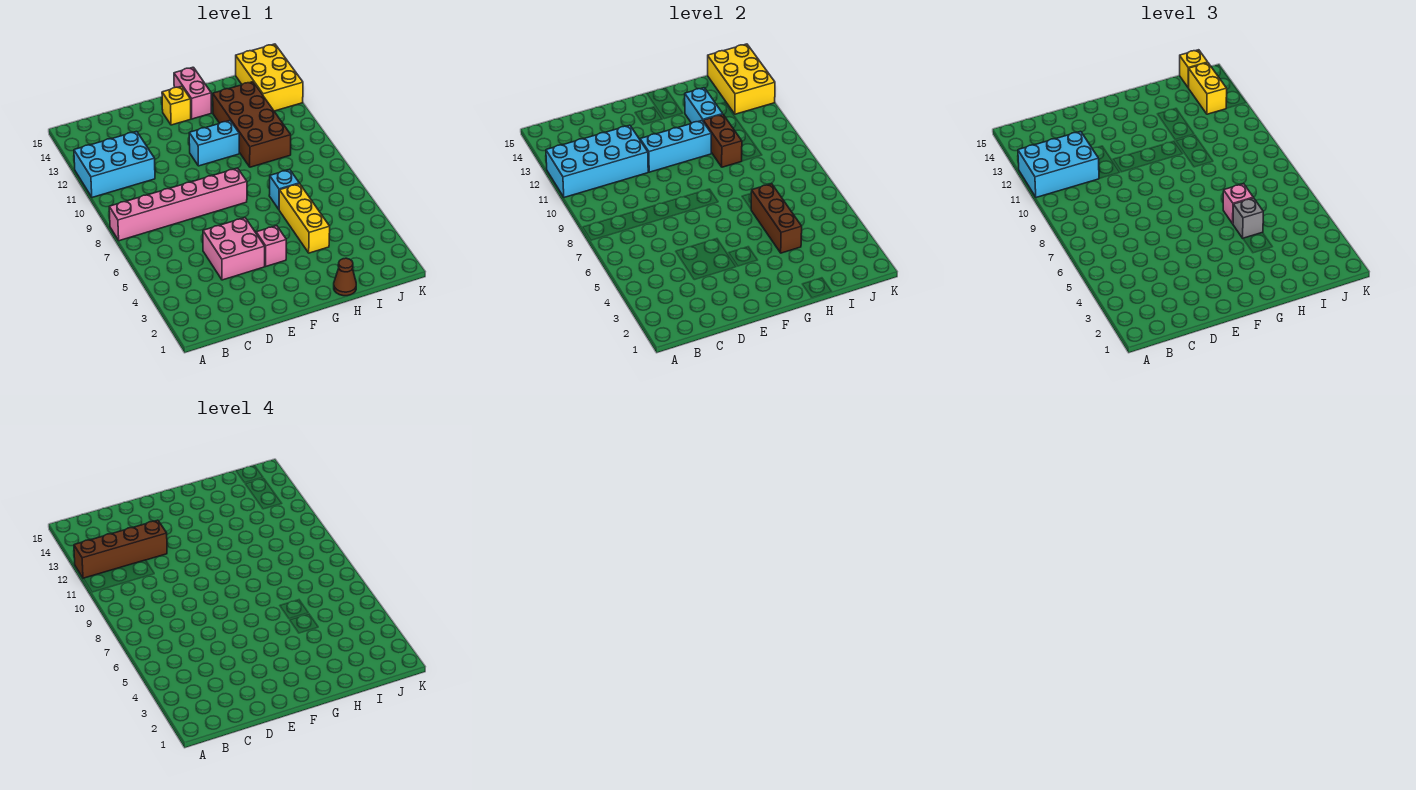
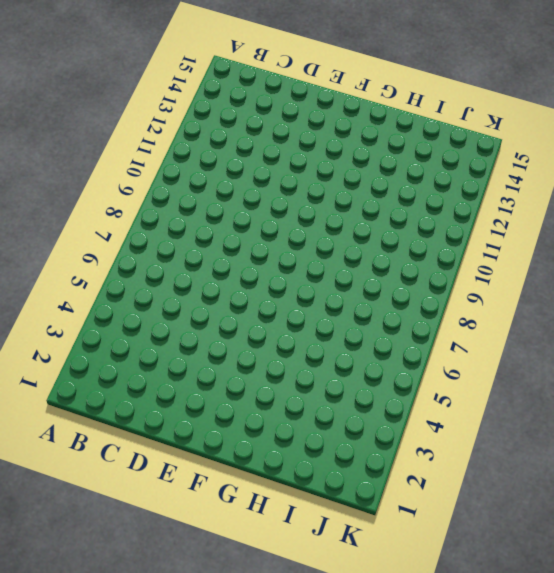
none -> pink brick A8:F8 level 1
none -> cyan brick A11:C12 level 1
none -> pink brick D4:E5 level 1

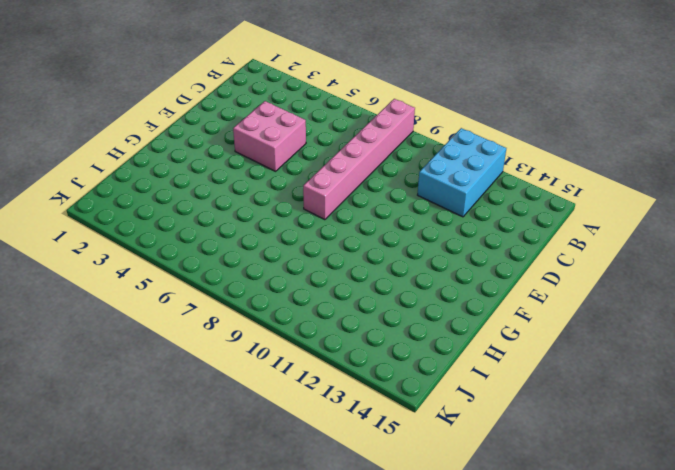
none -> pink brick F4 level 1
none -> cyan brick F11:G11 level 1
none -> yellow brick F14 level 1

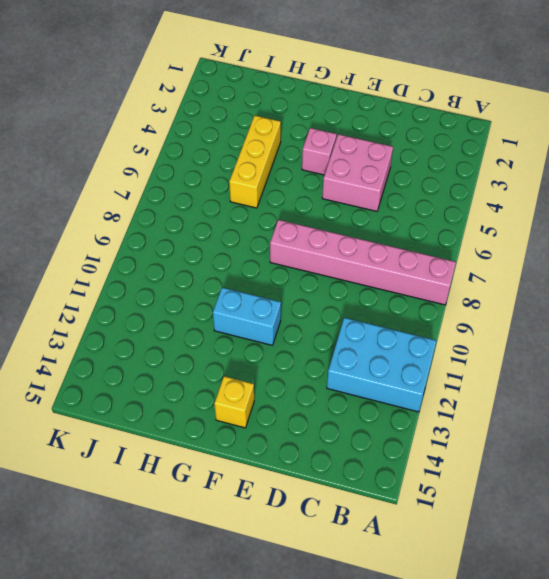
none -> pink brick G14:G15 level 1
none -> brown cone H1 level 1
none -> cyan brick H7 level 1

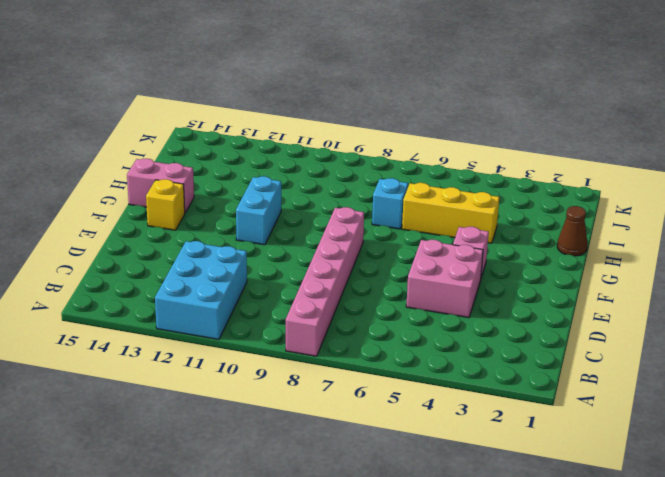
none -> brown brick H10:I13 level 1
none -> yellow brick J13:K15 level 1
none -> cyan brick A11:D12 level 2

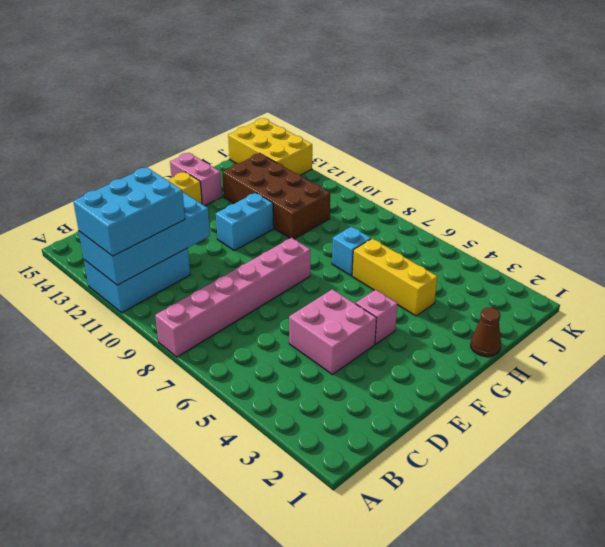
none -> cyan brick E11:G11 level 2
none -> brown brick H4:H6 level 2
none -> brown brick H10:H11 level 2

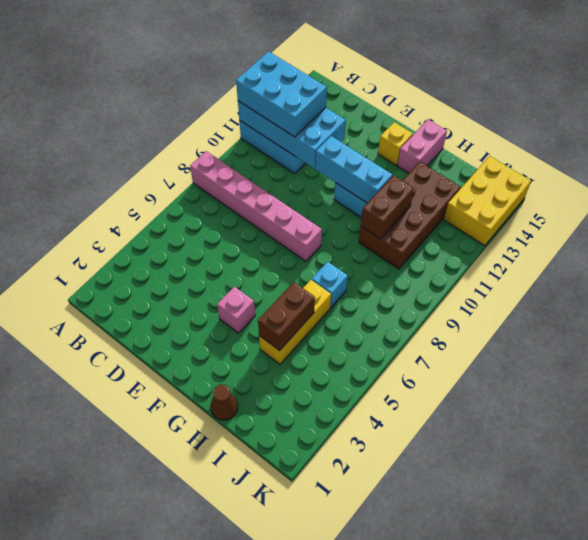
brown brick H4:H5 level 2 -> brown brick H4:H6 level 2
none -> pink brick D4:E5 level 1
none -> cyan brick H12:H13 level 2
none -> yellow brick J13:K15 level 2

